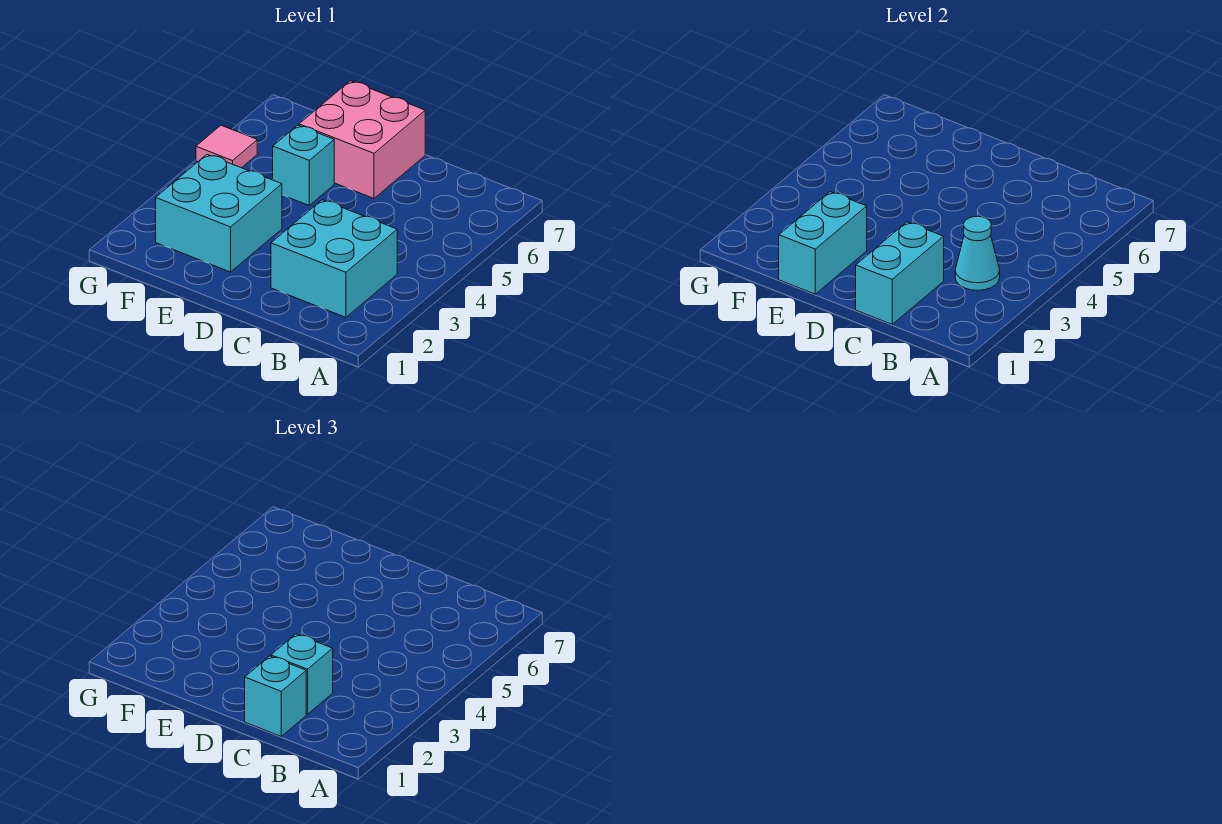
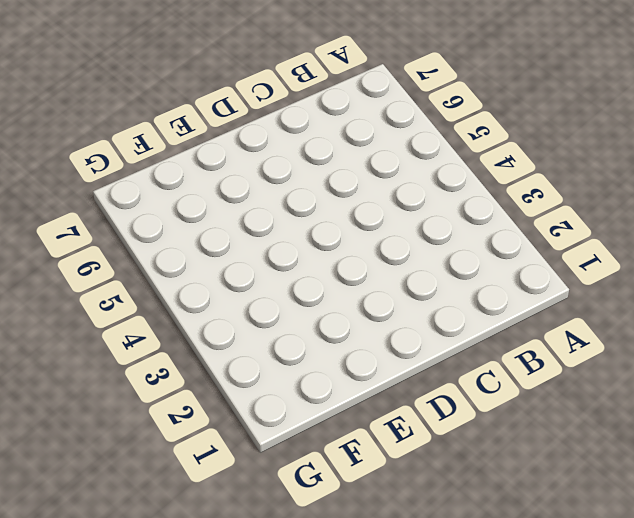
none -> cyan brick B2:C3 level 1
none -> pink brick D6:E7 level 1

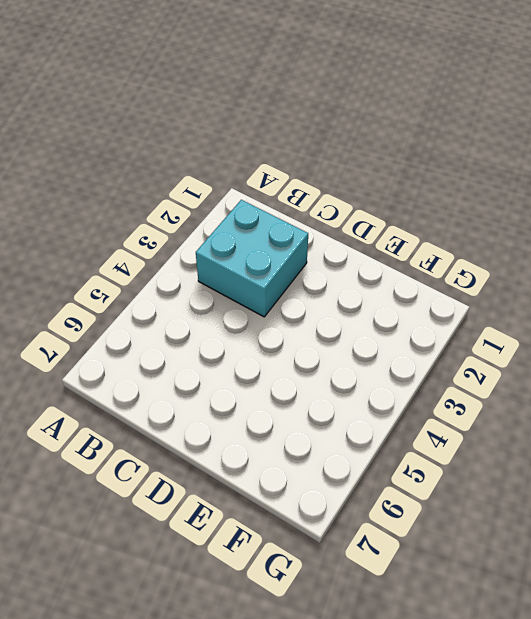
none -> pink brick D6:E7 level 1
none -> cyan brick E2:F3 level 1

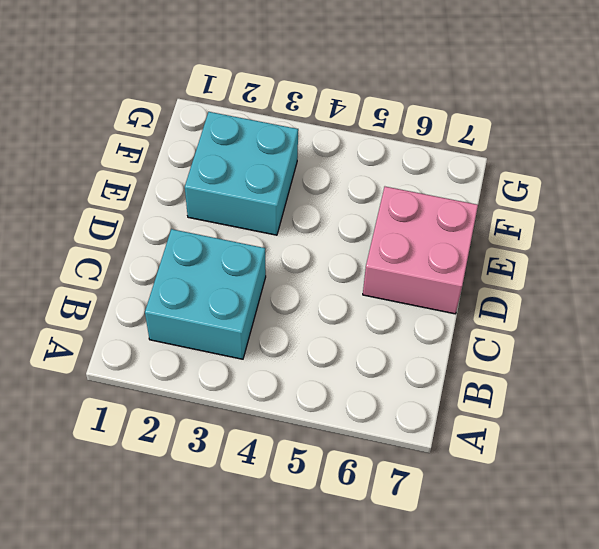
none -> cyan brick E5 level 1
none -> pink tile G5 level 1

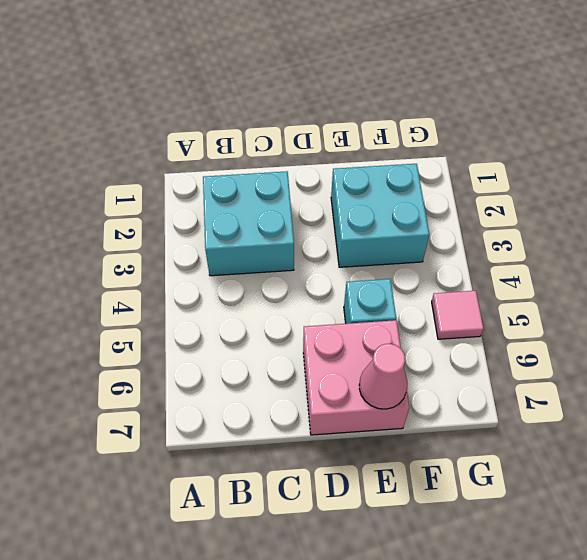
pink cone E7 level 2 -> none
none -> cyan cone B3 level 2
none -> cyan brick C1:C2 level 2

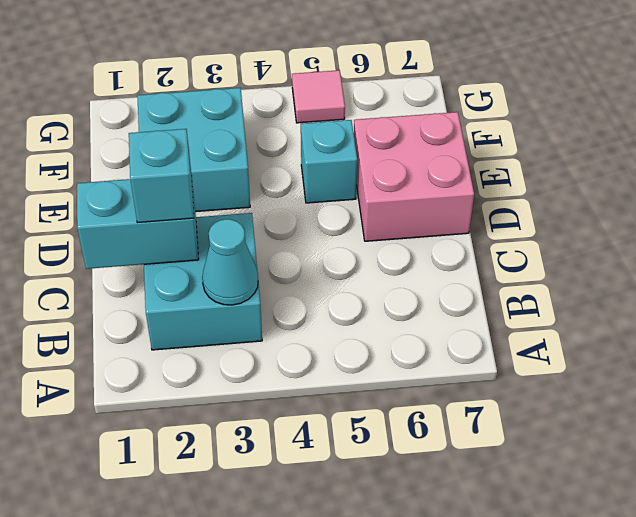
none -> cyan brick E1:E2 level 2
none -> cyan brick C1 level 3

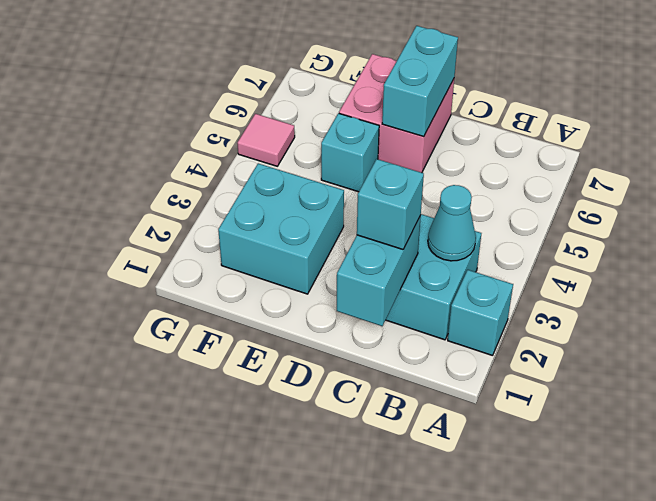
cyan brick A2 level 1 -> cyan brick C1 level 3
cyan brick D6:D7 level 2 -> cyan brick E1:E2 level 2

